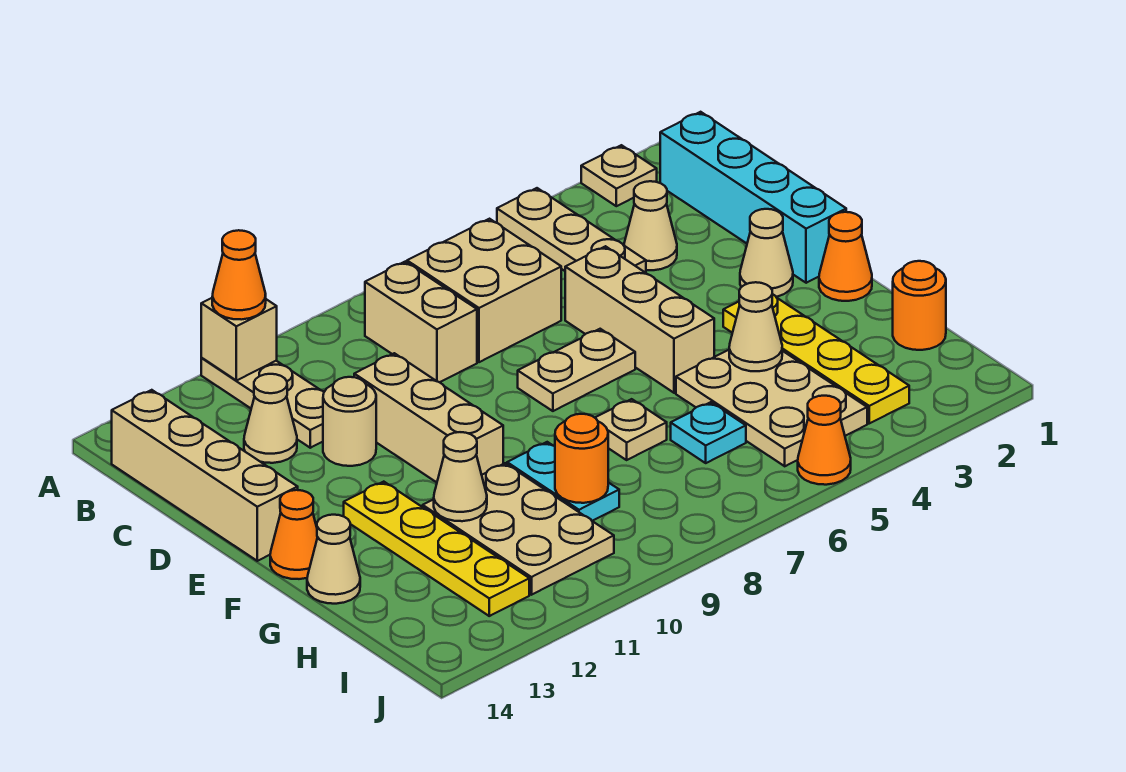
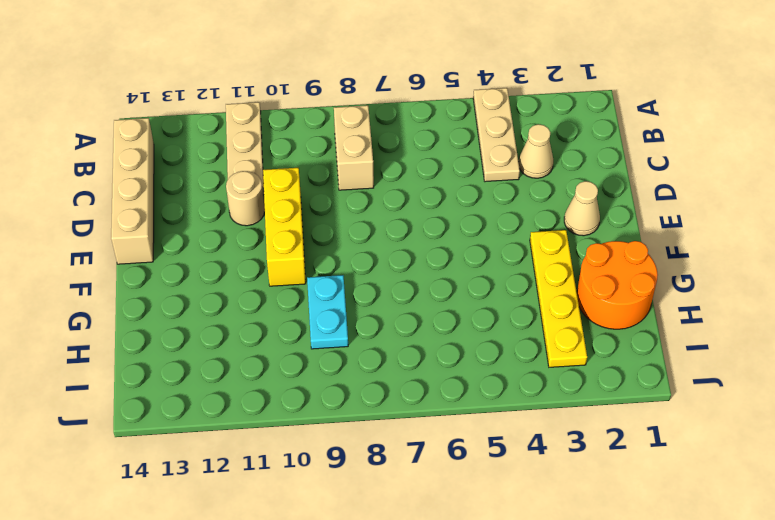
yellow brick D10:F10 level 1 -> tan brick D10:F10 level 1
orange round brick G1:H2 level 1 -> orange round brick H1 level 1
none -> tan plate A2 level 1
none -> cyan brick B1:E1 level 1
none -> tan brick B6:C7 level 1
none -> tan cone C12 level 1

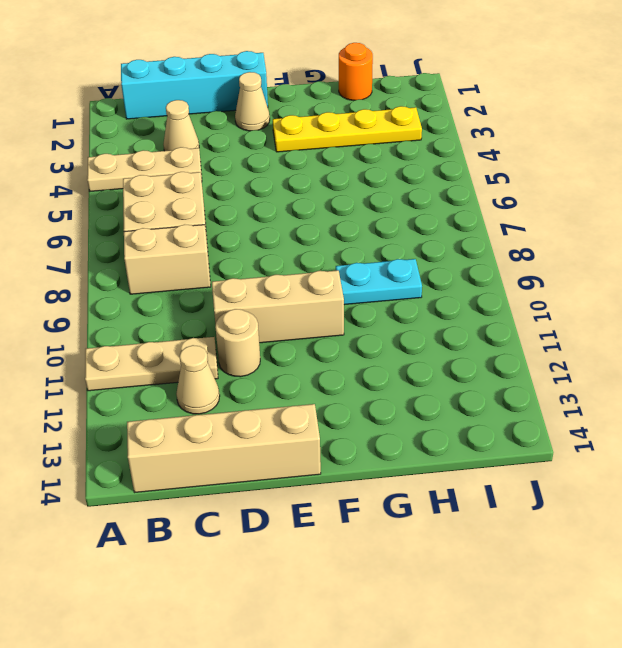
none -> tan plate A2 level 1
none -> tan brick D5:F5 level 1
none -> tan plate E6:E7 level 1
none -> orange cone F1 level 1

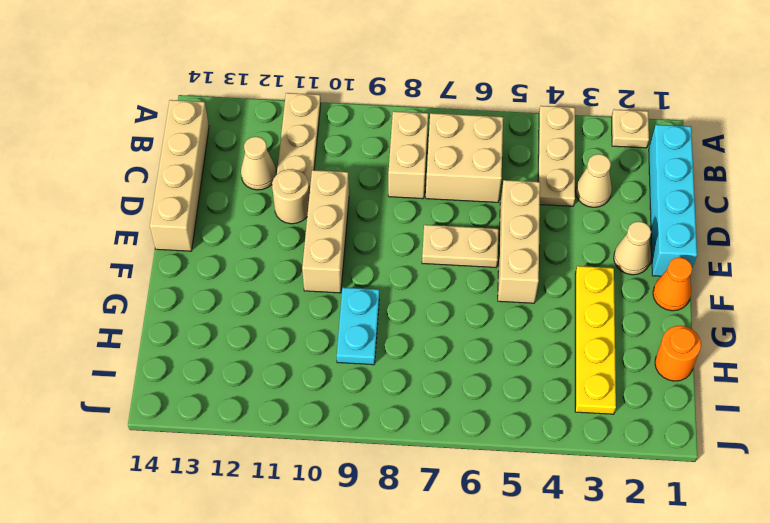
none -> yellow plate F12:I12 level 1
none -> orange cone F14 level 1
none -> tan plate G4:I5 level 1
none -> tan plate G7 level 1

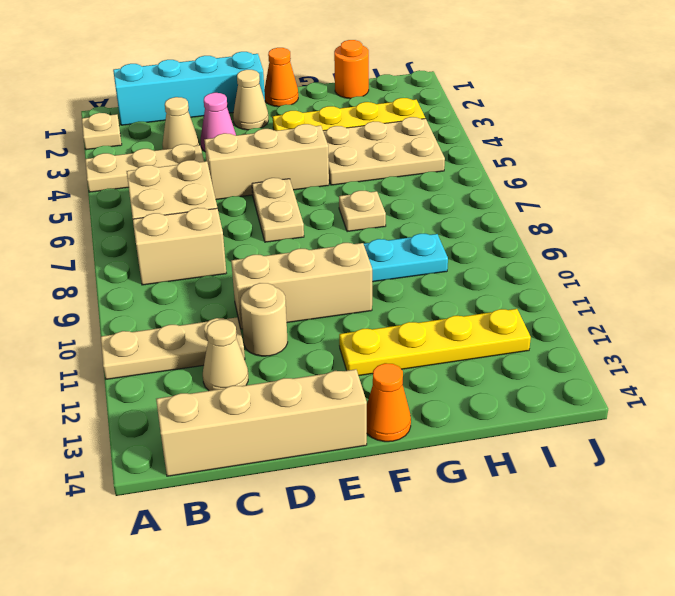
pink cone D3 level 1 -> none
none -> tan plate G10:I11 level 1
none -> tan cone G14 level 1
none -> cyan plate H6 level 1
none -> orange cone J5 level 1

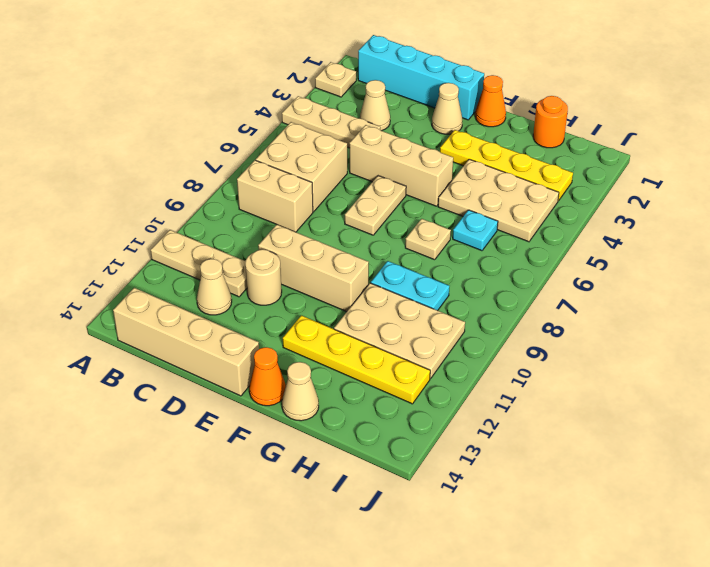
none -> orange cone J5 level 1
none -> tan brick A11 level 2
none -> tan cone G4 level 2
none -> tan cone G11 level 2

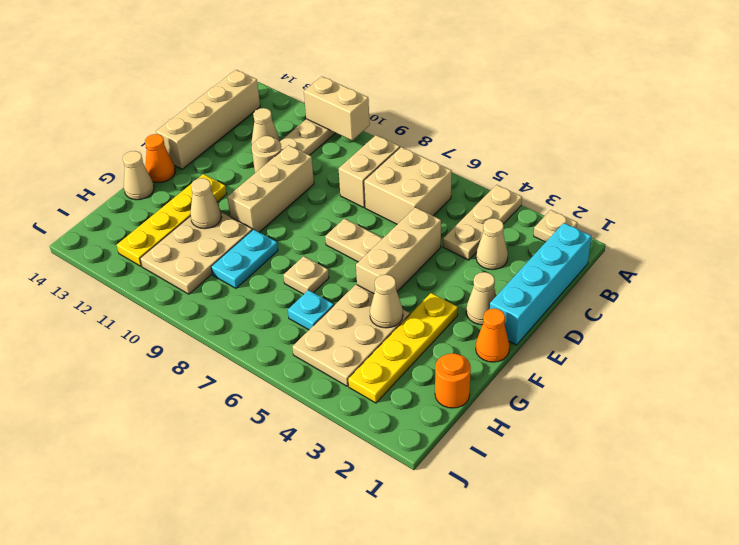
tan brick A10:A11 level 2 -> tan brick A11 level 2
none -> orange cone J5 level 1
none -> orange round brick H9 level 2
none -> orange cone A11 level 3

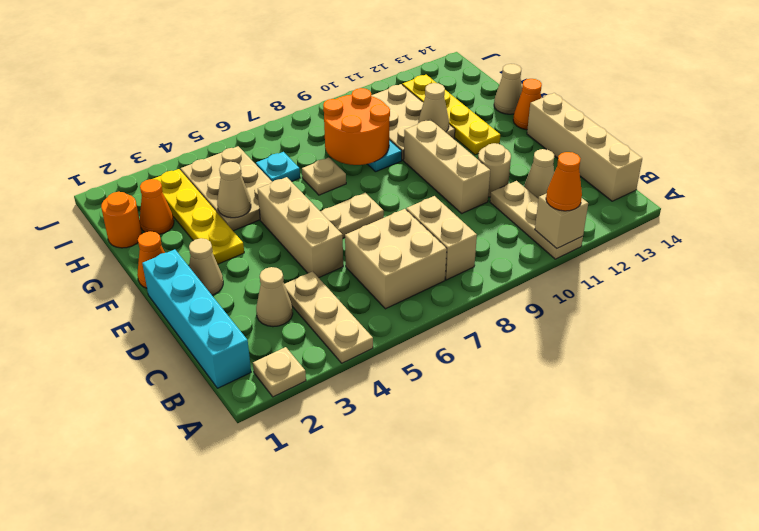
orange round brick G8:H9 level 2 -> orange round brick H9 level 2
orange cone H2 level 1 -> orange cone J5 level 1

